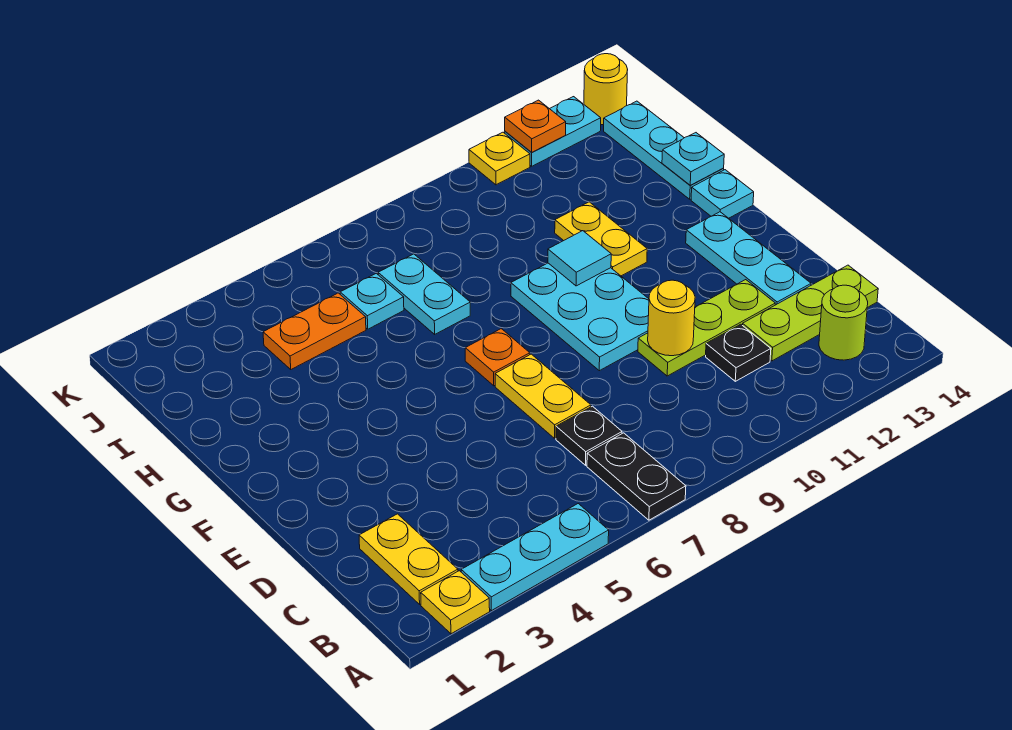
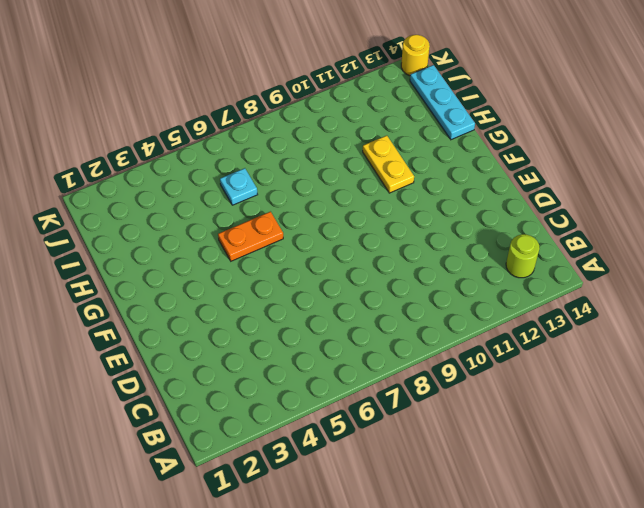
orange plate G5:G6 level 1 -> orange plate I4:I5 level 1
none -> yellow plate A2 level 1
none -> cyan plate A3:A5 level 1
none -> black plate A7:B7 level 1

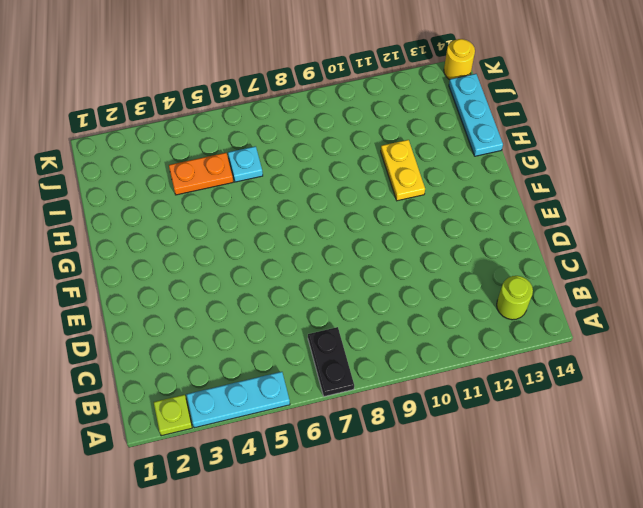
lime plate A2 level 1 -> yellow plate A2 level 1
none -> yellow plate B2:C2 level 1
none -> black plate C7 level 1
none -> black plate C11 level 1

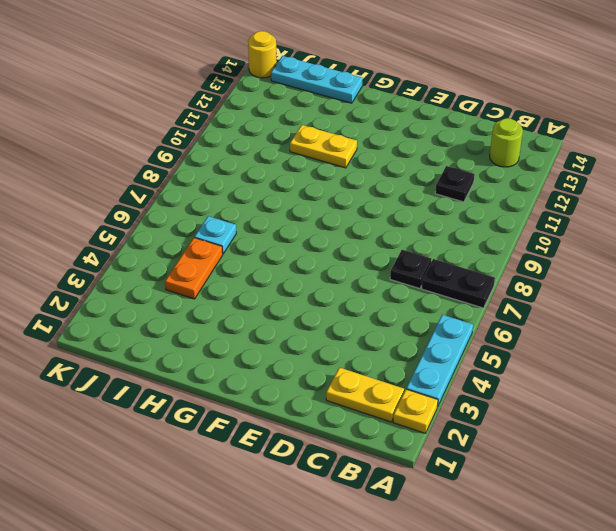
none -> lime plate C12:C14 level 1
none -> yellow plate D7:E7 level 1
none -> lime plate D10:D12 level 1

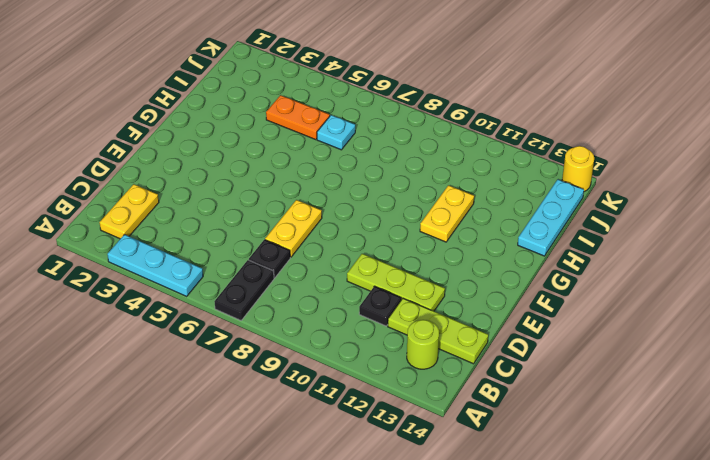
none -> yellow plate A2 level 1
none -> cyan plate D13:F13 level 1
none -> cyan plate E9:G10 level 1

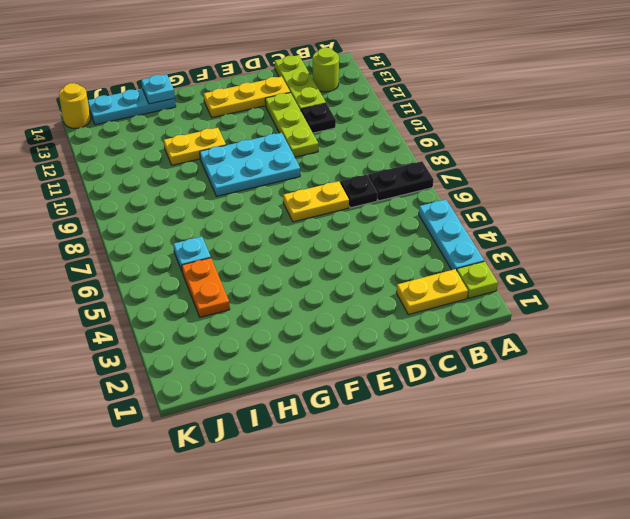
lime plate A2 level 1 -> yellow plate A2 level 1
yellow plate D13:F13 level 1 -> cyan plate D13:F13 level 1
none -> orange plate F7 level 1
none -> cyan plate G14 level 1
none -> cyan plate H7:I7 level 1

